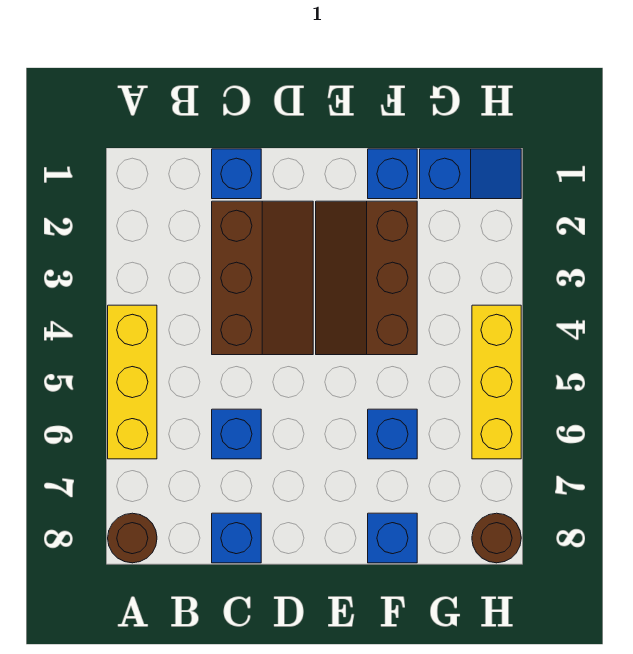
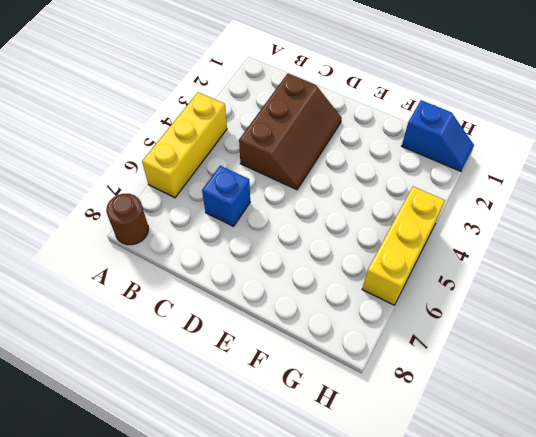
none -> blue brick C1 level 1
none -> blue brick C8 level 1
none -> brown slope E2:F4 level 1 top F

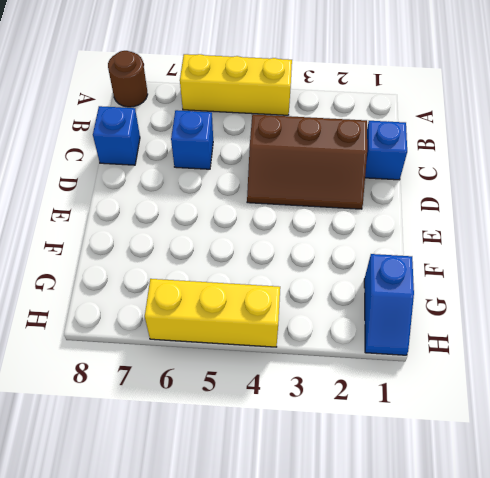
none -> brown slope E2:F4 level 1 top F
none -> blue brick F1 level 1
none -> blue brick F6 level 1

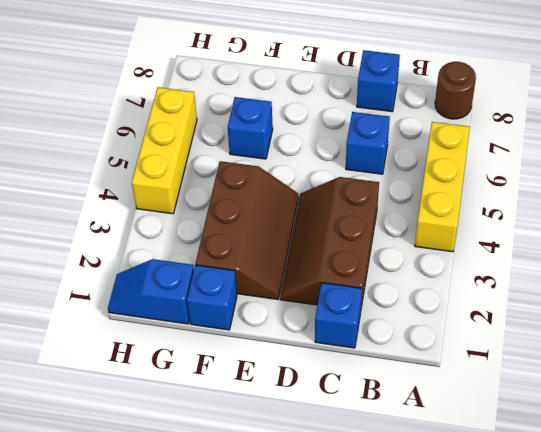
none -> blue brick F8 level 1
none -> brown round brick H8 level 1

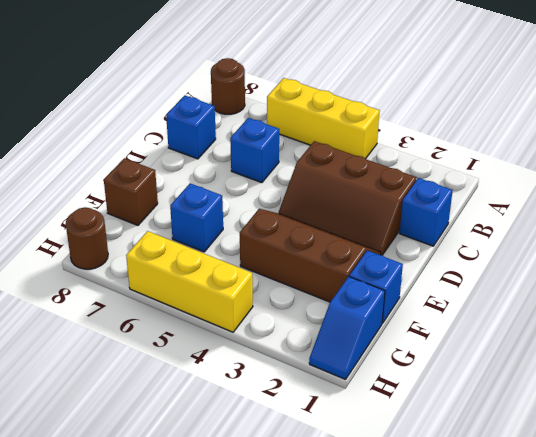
brown brick F8 level 1 -> blue brick F8 level 1

